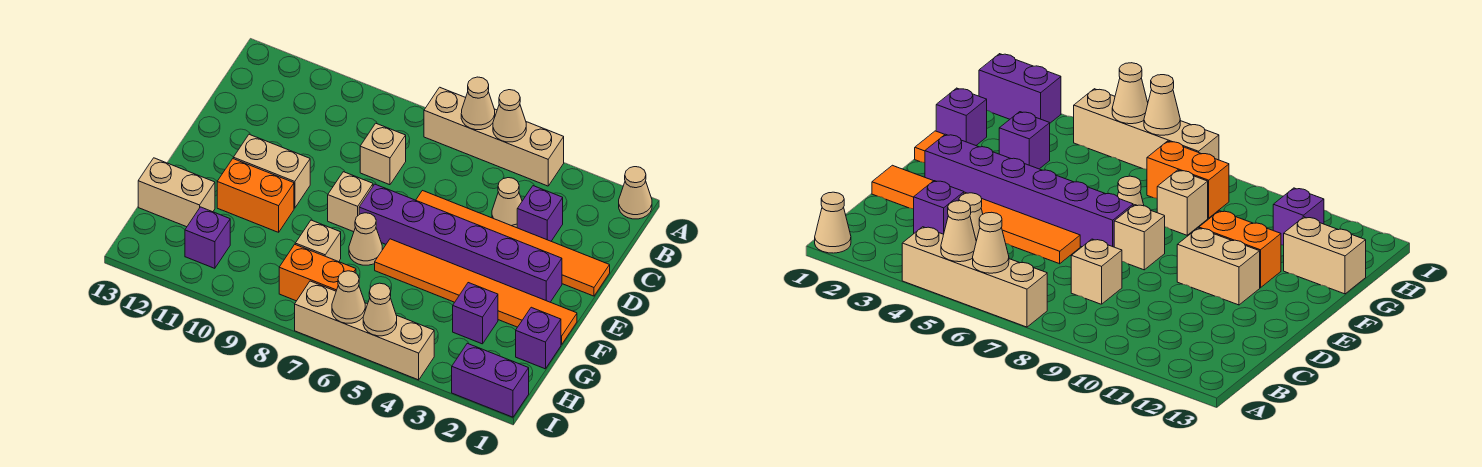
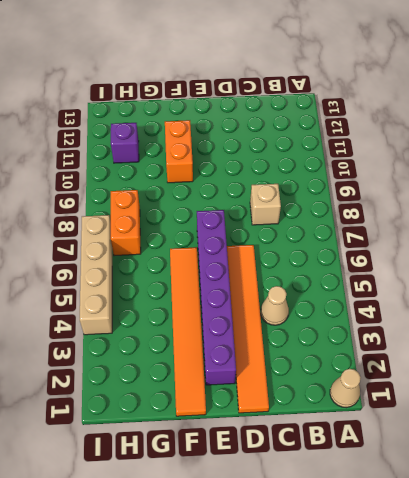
none -> tan brick A4:A7 level 1
none -> purple brick C3 level 1
none -> tan brick E8 level 1

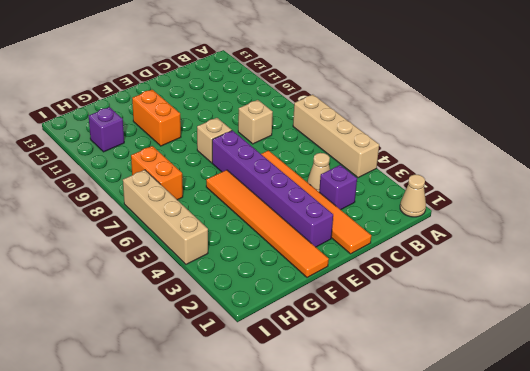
none -> tan brick E10:E11 level 1
none -> tan cone F7 level 1
none -> purple brick G1 level 1

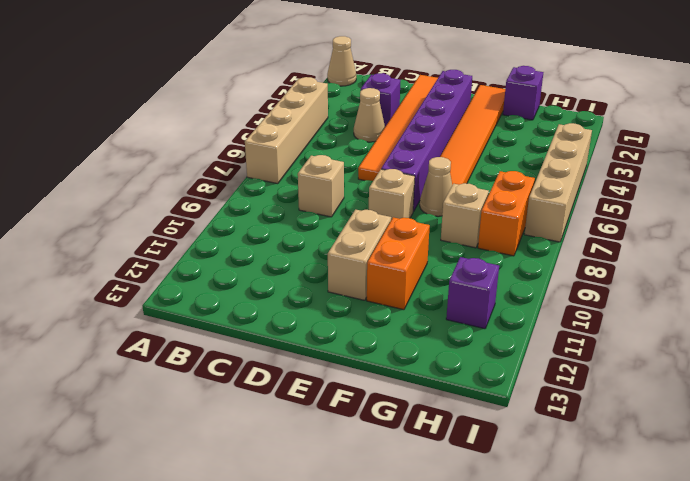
none -> purple brick G3 level 1
none -> tan brick G12:G13 level 1
none -> purple brick I1:I2 level 1

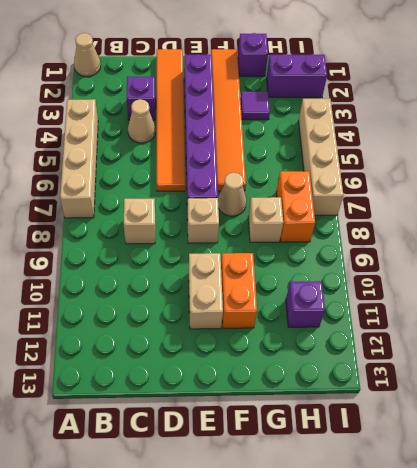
purple tile G3 level 1 -> purple brick G3 level 1
purple brick H2:I2 level 1 -> purple brick I1:I2 level 1
none -> tan brick G12:G13 level 1
none -> tan cone A5 level 2
none -> tan cone A6 level 2

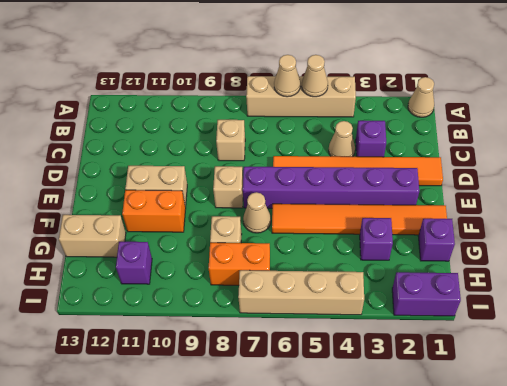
none -> tan cone I5 level 2
none -> tan cone I6 level 2

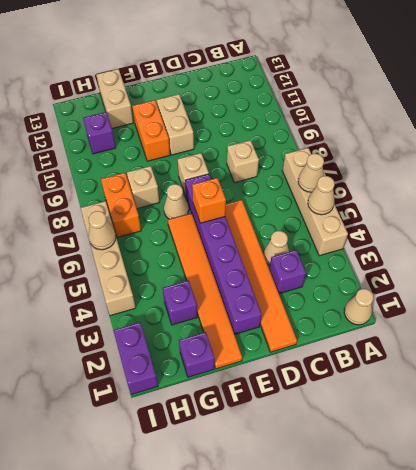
orange brick E6 level 2 -> none
none -> tan cone I5 level 2

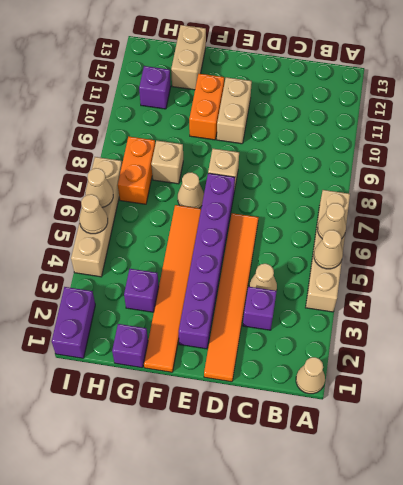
none -> tan brick C8 level 1

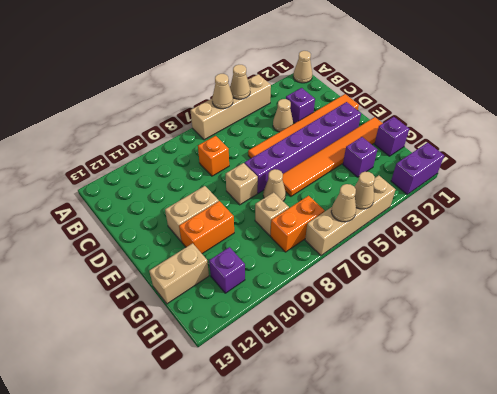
orange brick C8 level 1 -> tan brick C8 level 1

